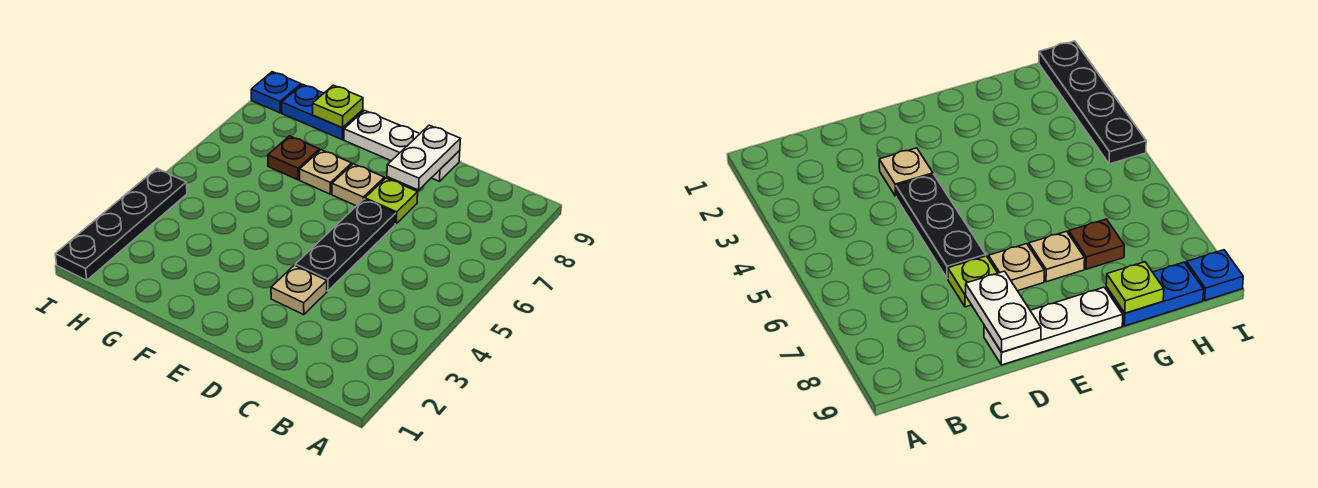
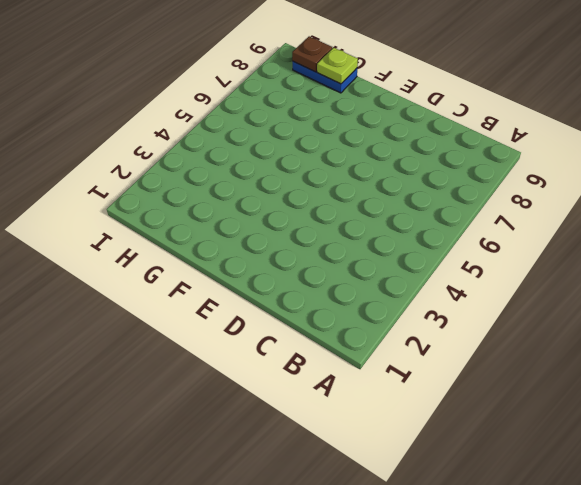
brown plate H9 level 2 -> brown plate G7 level 1
none -> tan plate D3 level 1
none -> black plate D4:D6 level 1
none -> lime plate D7 level 1

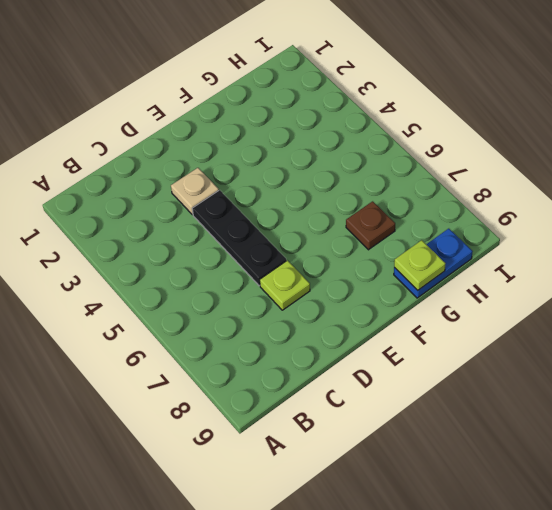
none -> white plate D9:F9 level 1
none -> tan plate E7 level 1
none -> tan plate F7 level 1

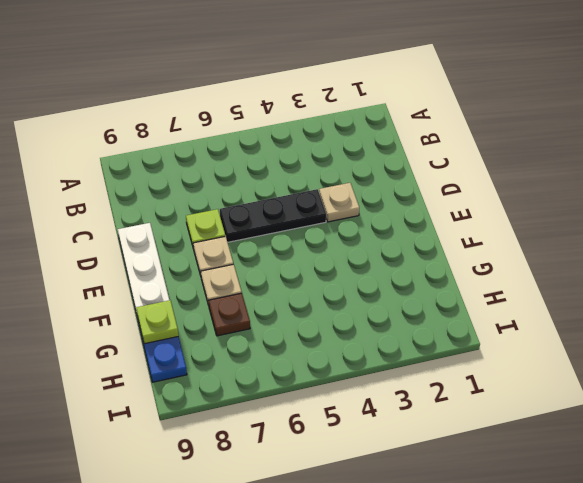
none -> black plate I1:I4 level 1
none -> blue plate I9 level 1
none -> white plate D8:D9 level 2

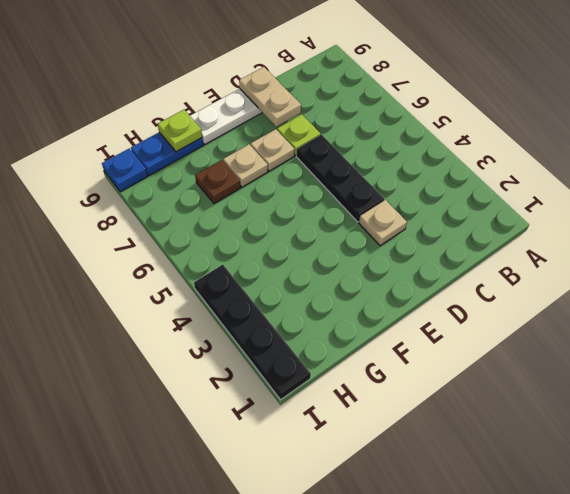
tan plate D8:D9 level 2 -> white plate D8:D9 level 2

